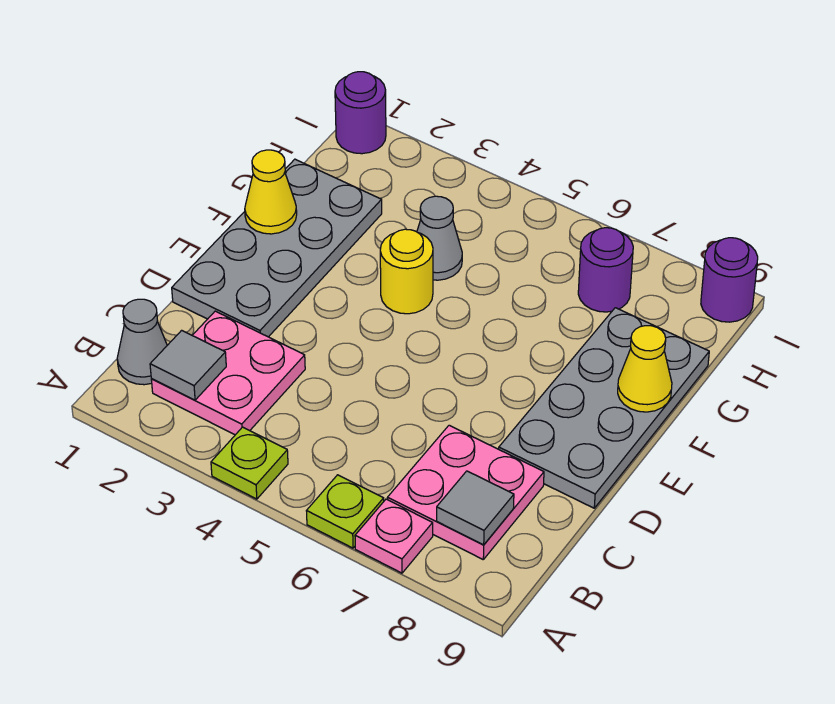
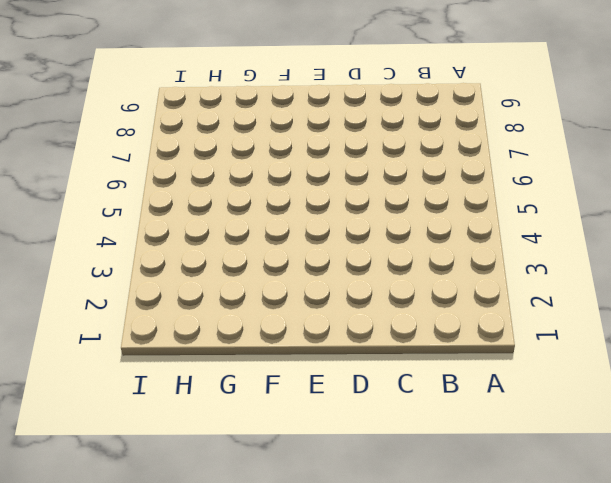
none -> lime plate A4 level 1
none -> lime plate A6 level 1
none -> pink plate A7 level 1

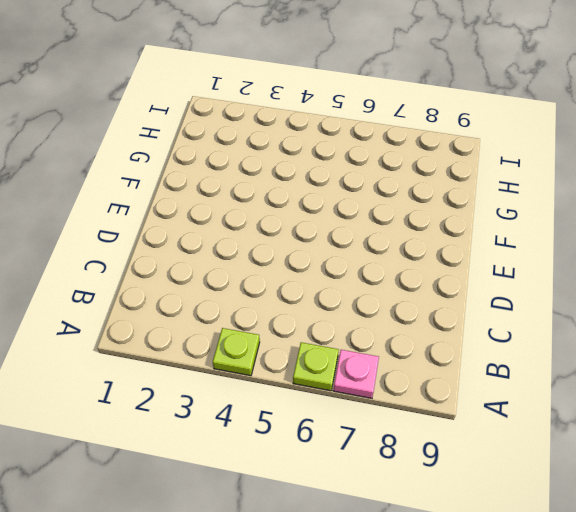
none -> grey cone B1 level 1
none -> pink plate B2:C3 level 1
none -> pink plate B7:C8 level 1

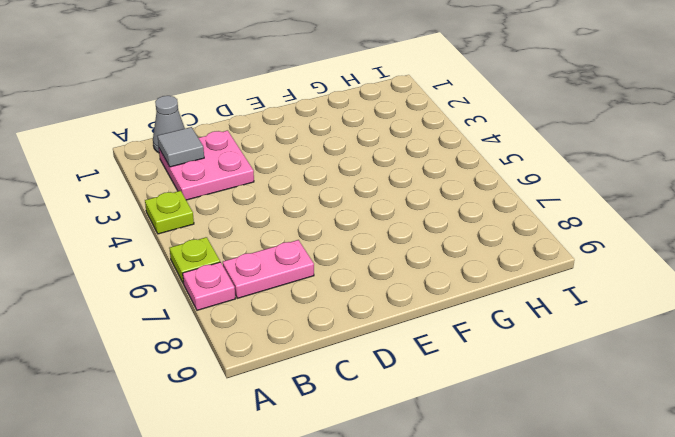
pink plate B7:C7 level 1 -> pink plate B7:C8 level 1
none -> grey plate D1:G2 level 1
none -> grey plate D8:G9 level 1
none -> yellow round brick F4 level 1

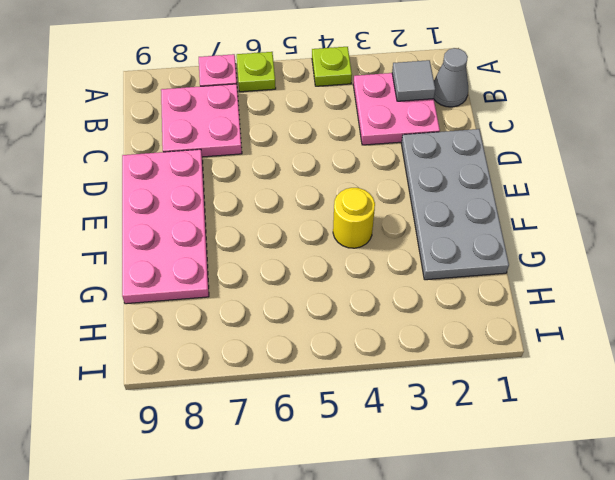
pink plate D8:G9 level 1 -> grey plate D8:G9 level 1
none -> grey cone G4 level 1
none -> purple round brick H7 level 1
none -> purple round brick I1 level 1

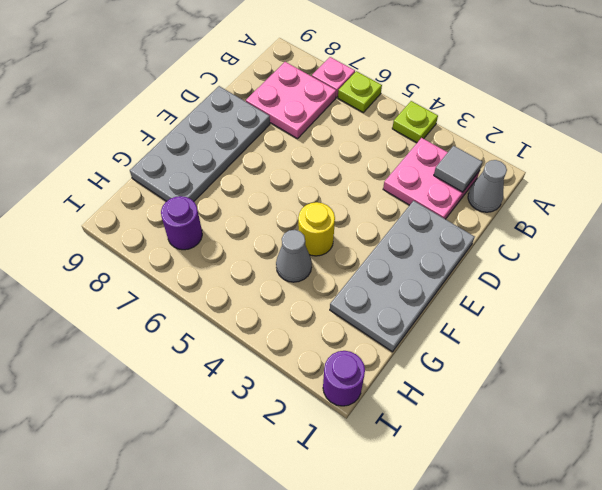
none -> purple round brick I9 level 1
none -> grey tile B8 level 2
none -> yellow cone F1 level 2

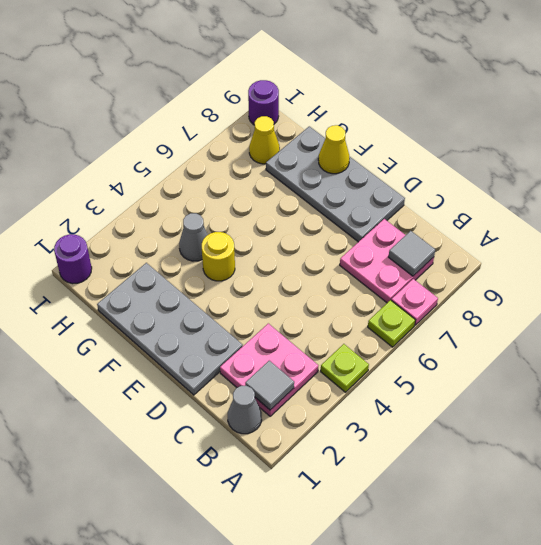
yellow cone H8 level 1 -> yellow cone F1 level 2
none -> purple round brick H7 level 1

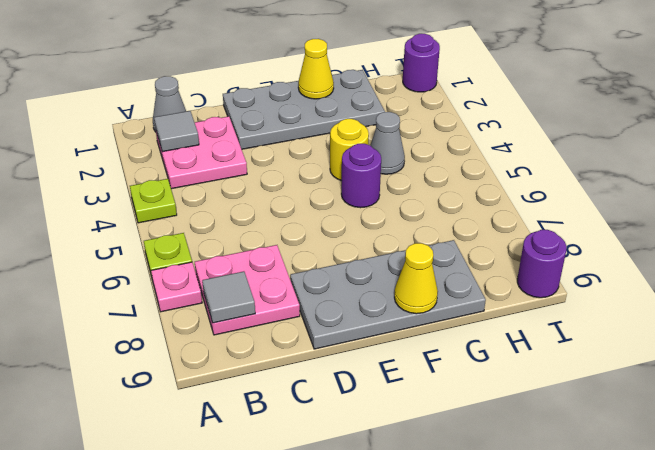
purple round brick F5 level 1 -> purple round brick H7 level 1

